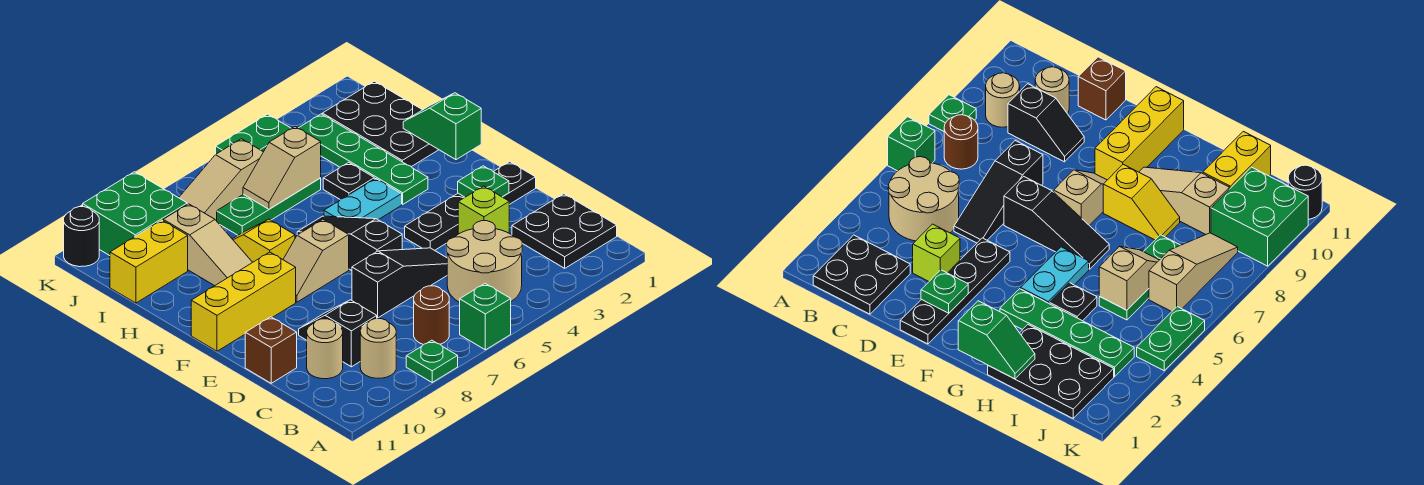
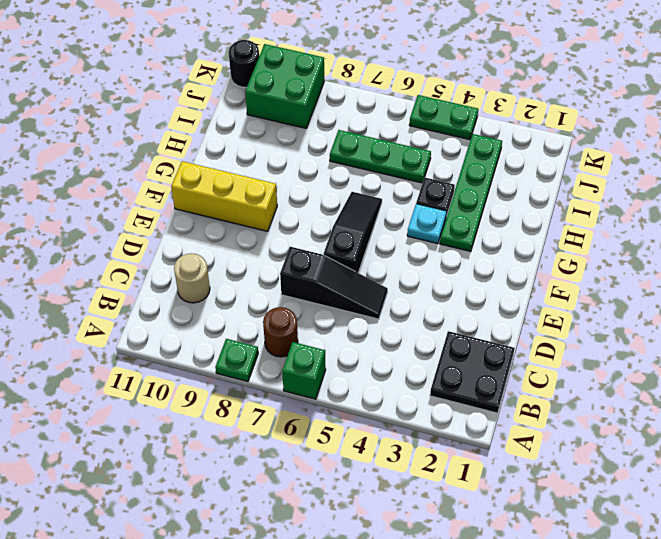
cyan plate G4 level 1 -> cyan plate G4:G5 level 1
none -> tan round brick B4:C5 level 1
none -> tan round brick B9 level 1
none -> black slope C9:D9 level 1 top C
none -> lime brick D3 level 1

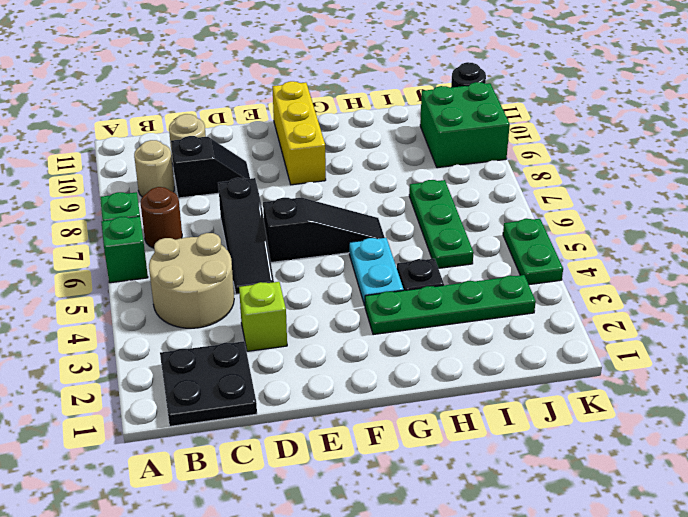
none -> brown brick D11 level 1
none -> black plate E1:E4 level 1
none -> tan slope F7:F8 level 1 top 7
none -> yellow slope G8:H8 level 1 top G

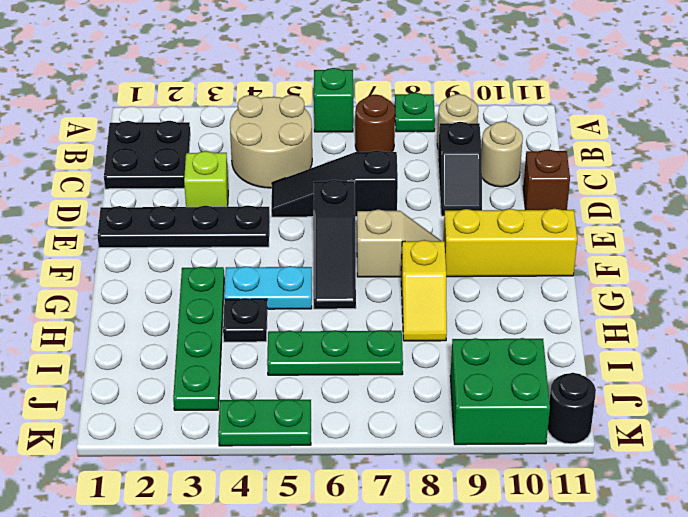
none -> tan slope G9:I9 level 1 top I
none -> black plate H1:J2 level 1
none -> yellow brick I10:I11 level 1
none -> tan slope J6:J8 level 1 top 6

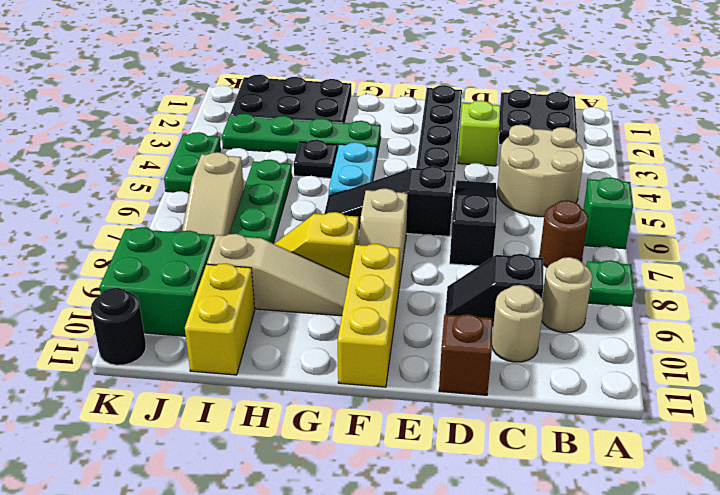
none -> green plate E2 level 2
none -> green slope G1:H1 level 2 top G
none -> tan slope I5:I6 level 2 top 5

